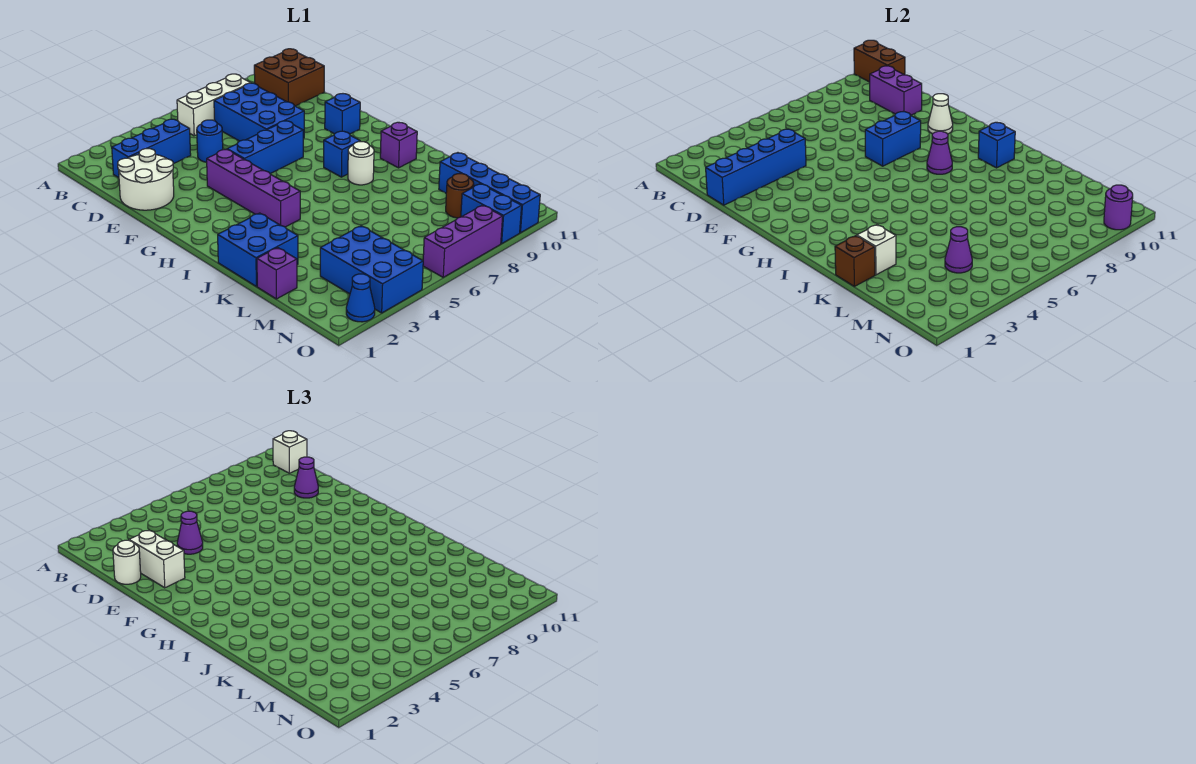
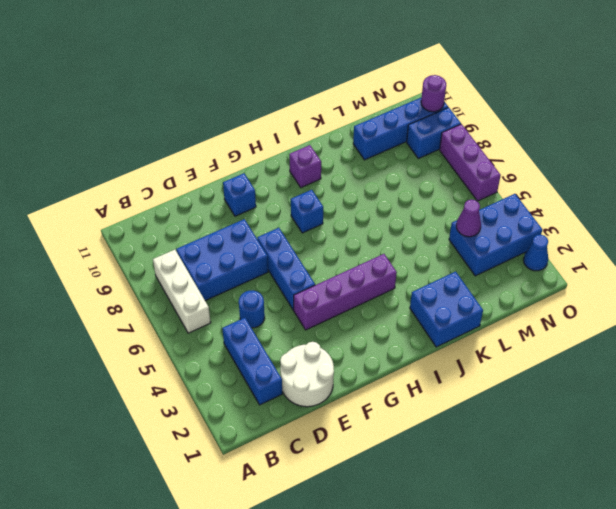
none -> brown brick B10:C11 level 1
none -> white round brick I8 level 1
none -> purple brick L1 level 1
none -> brown round brick M9 level 1

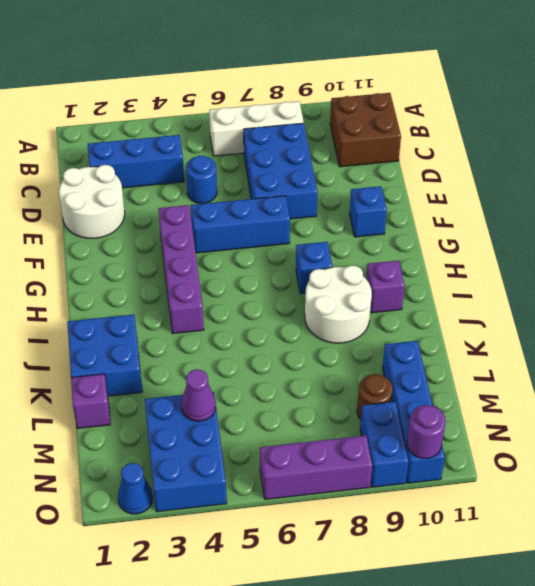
white round brick I8:J9 level 1 -> white round brick I8 level 1
none -> brown brick A11:B11 level 2
none -> purple brick C10:D10 level 2
none -> blue brick D1:D4 level 2
none -> blue brick F7:F8 level 2

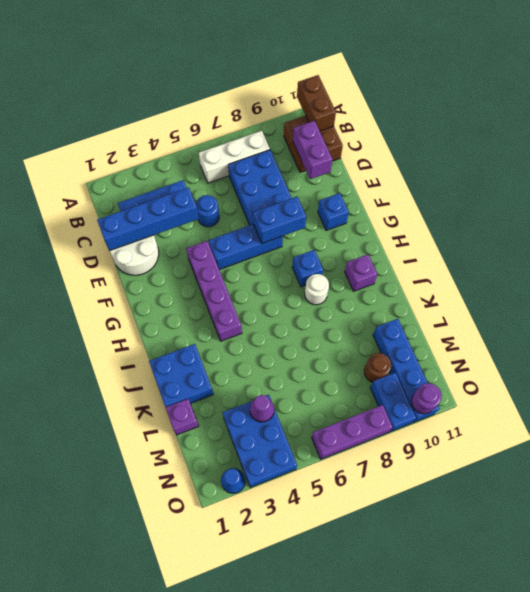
none -> white cone F10 level 2
none -> purple cone H8 level 2
none -> blue brick I10 level 2
none -> brown brick K1 level 2

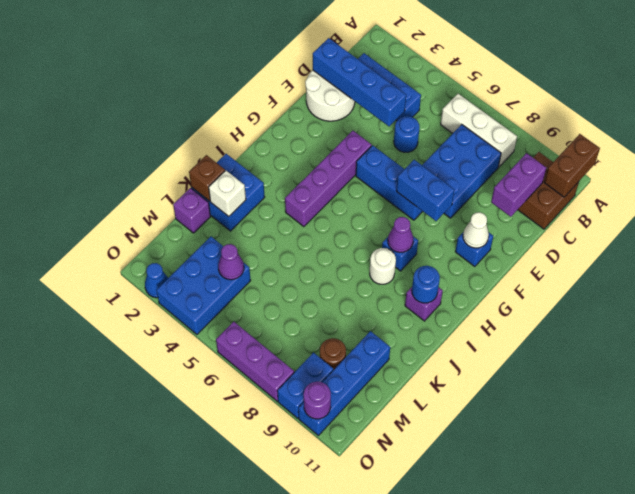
blue round brick I10 level 2 -> blue brick I10 level 2
none -> white brick B11 level 3
none -> white round brick D1 level 3
none -> white brick D2:E2 level 3
none -> purple cone D4 level 3

